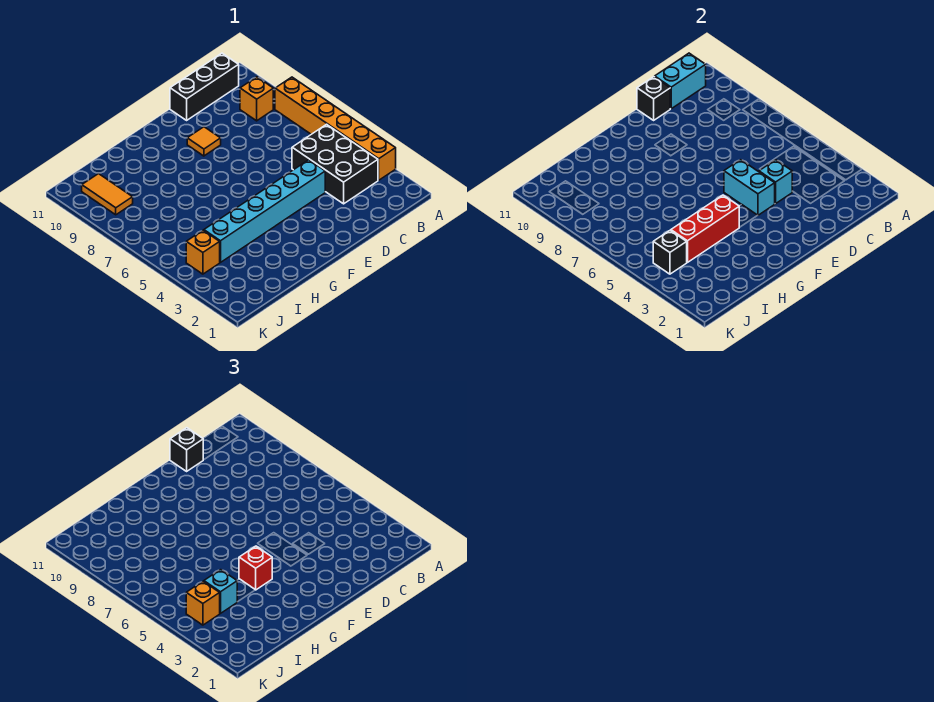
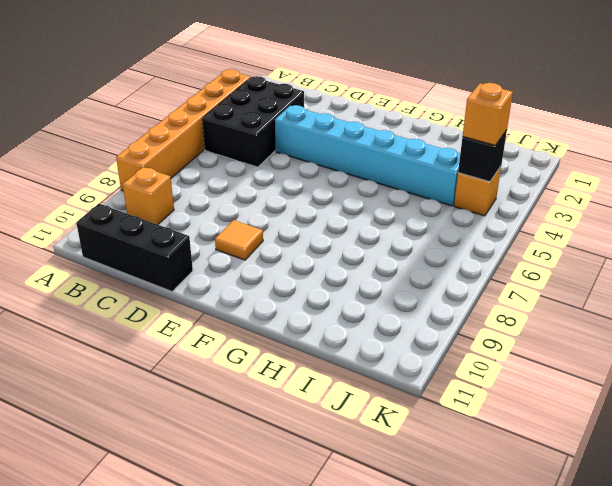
none -> orange tile J9:J10 level 1
none -> cyan brick B11:C11 level 2
none -> cyan brick D4 level 2

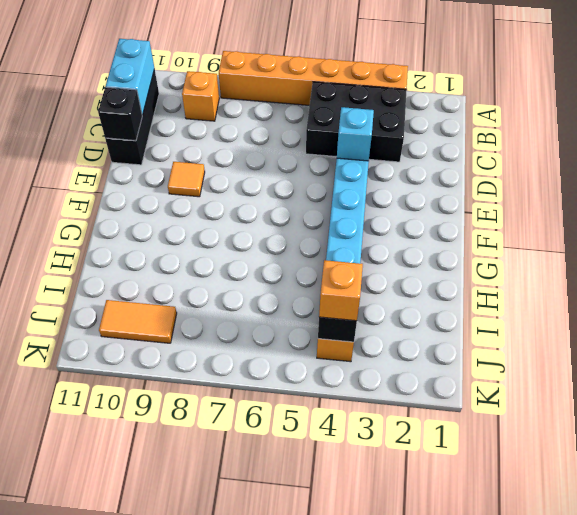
none -> cyan brick E4:E5 level 2
none -> red brick G4:I4 level 2
none -> black brick D11 level 3

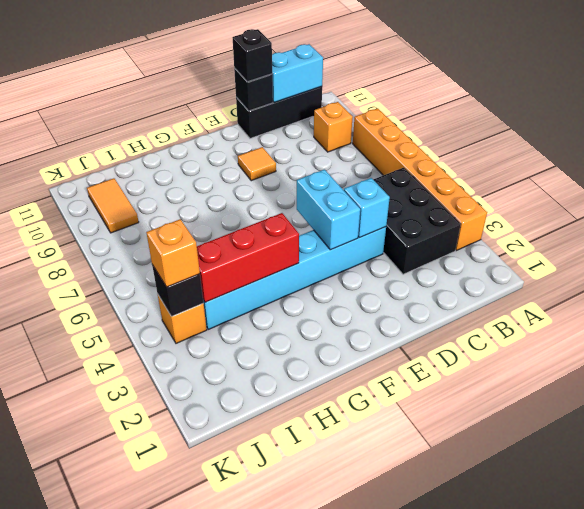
none -> red brick G4 level 3
none -> cyan brick I4 level 3

